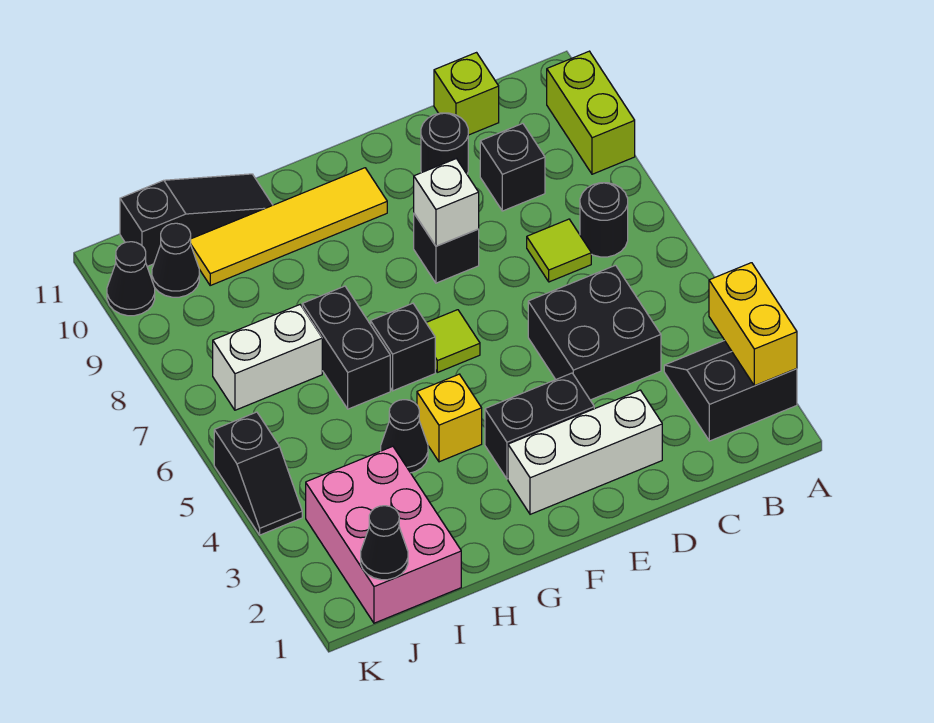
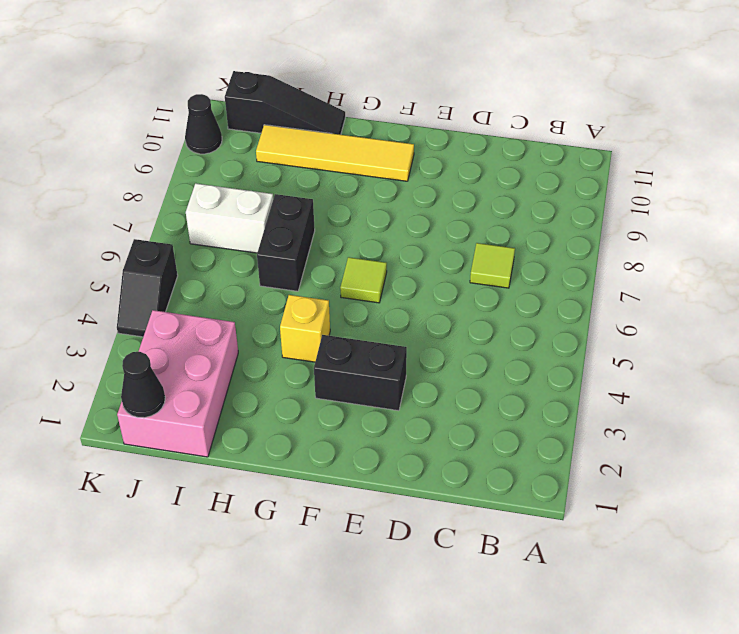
none -> black slope A2:B3 level 1 top 2
none -> lime brick A9:A10 level 1
none -> black round brick B7 level 1

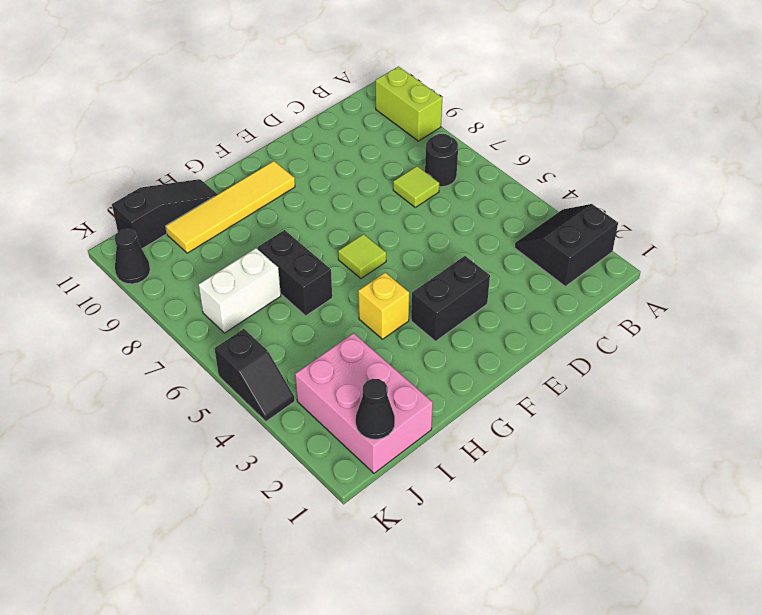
none -> black brick C4:D5 level 1
none -> black brick C9 level 1
none -> lime brick C11 level 1

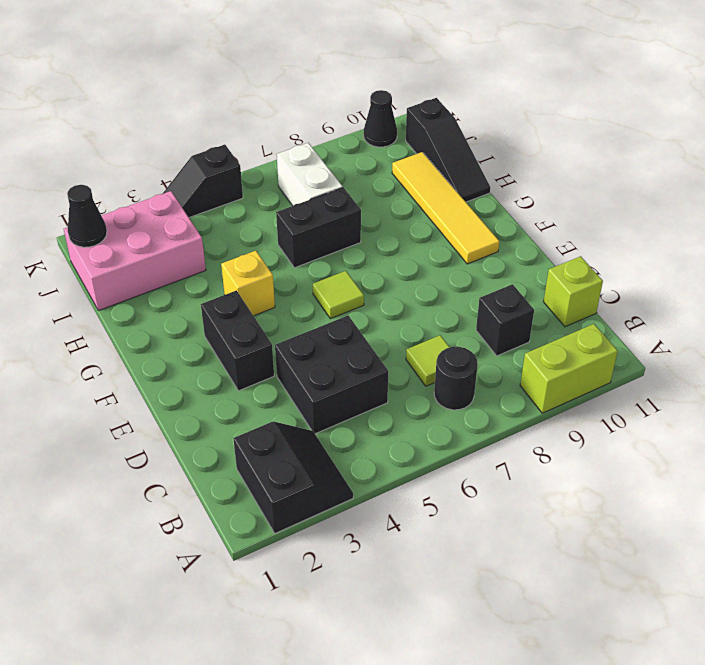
none -> white brick D2:F2 level 1
none -> black round brick D10 level 1
none -> black brick E8 level 1

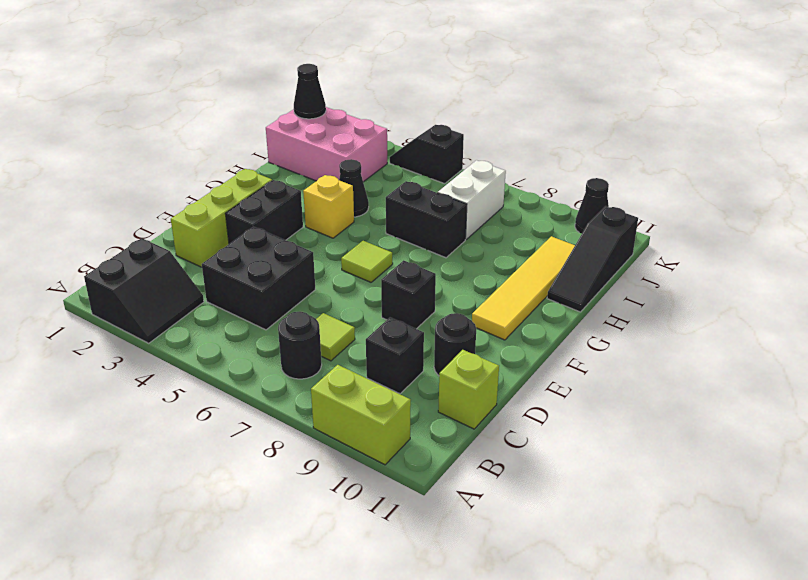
lime brick D2:F2 level 1 -> white brick D2:F2 level 1
none -> black brick G6 level 1
none -> black cone J10 level 1
none -> yellow brick A2:A3 level 2

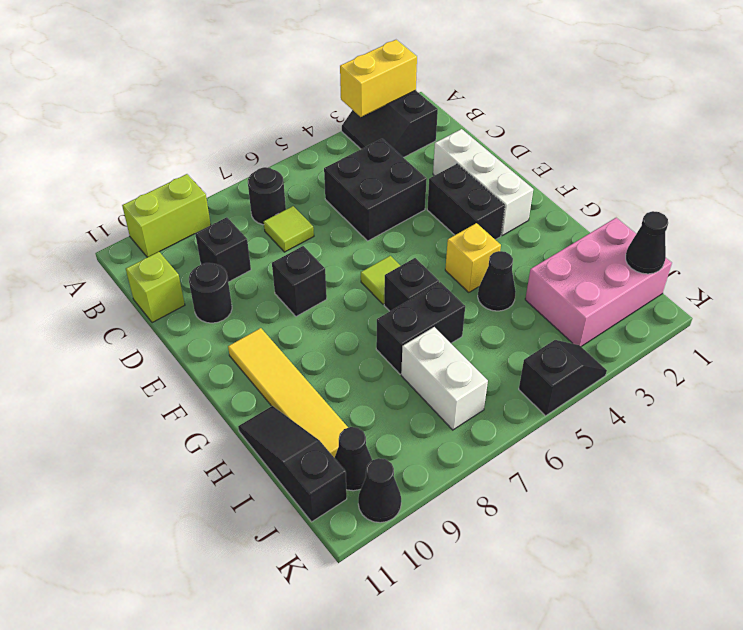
none -> white brick E8 level 2

